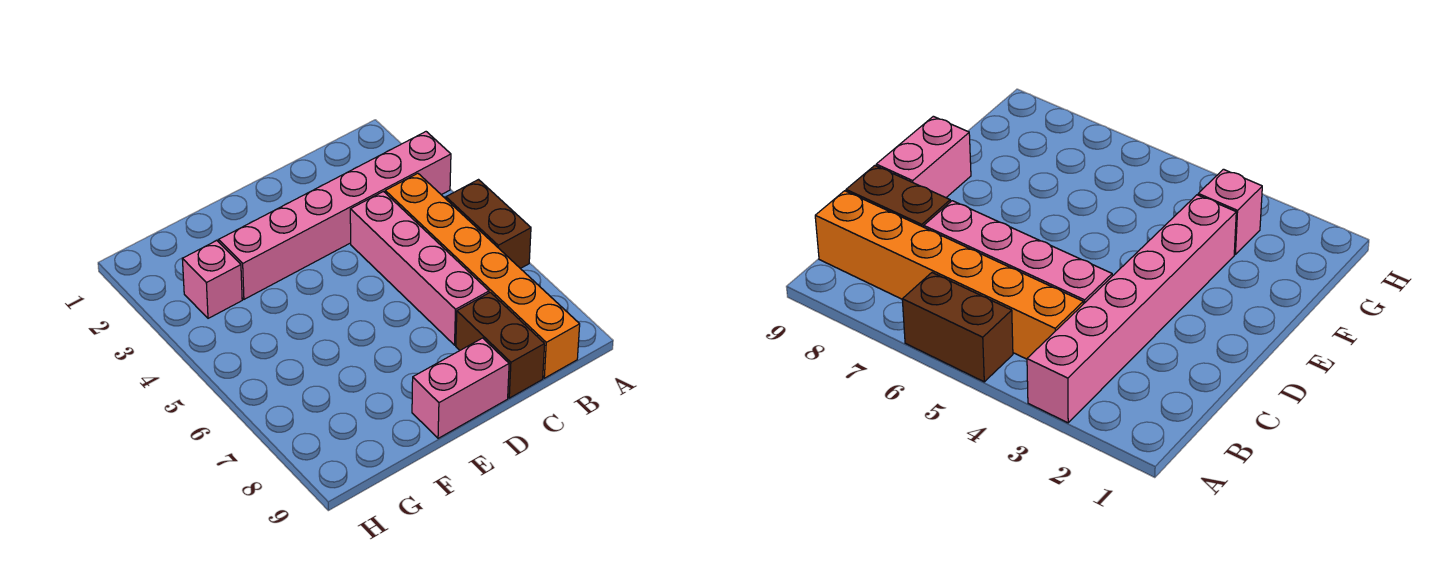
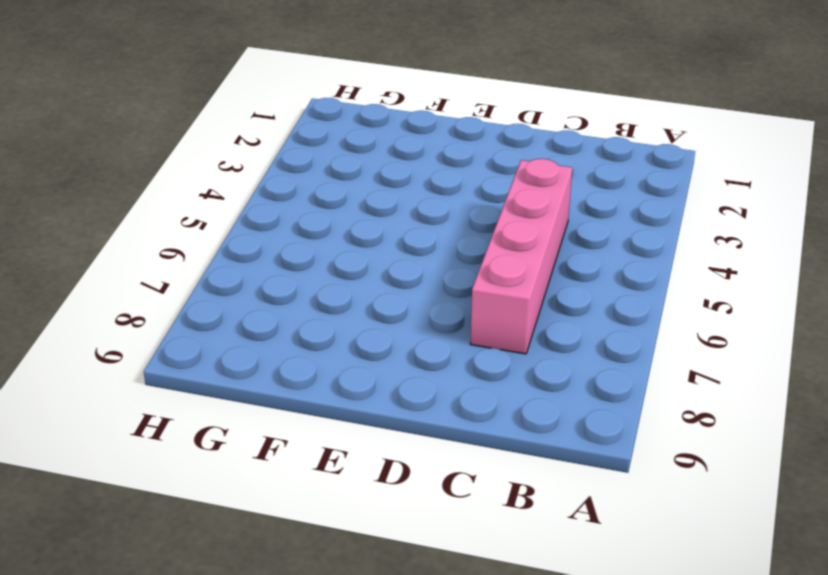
none -> pink brick A3:F3 level 1
none -> brown brick A5:A6 level 1

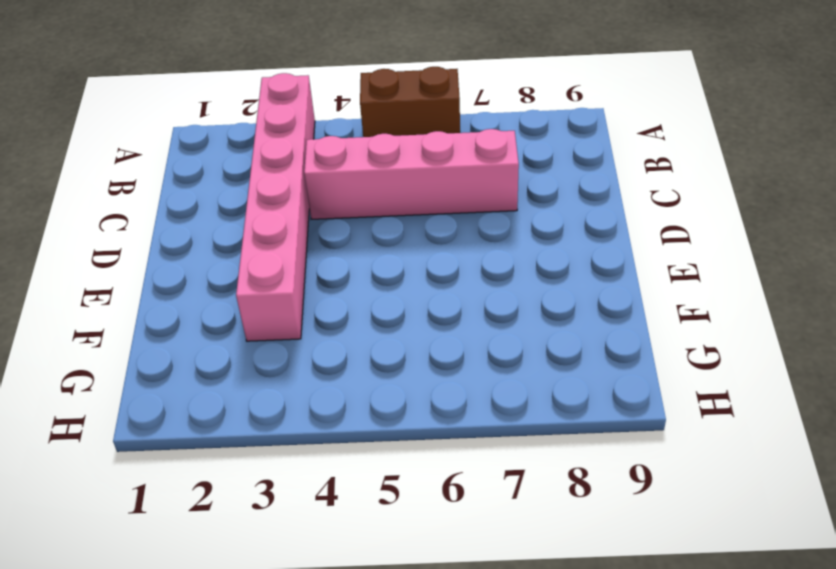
none -> orange brick B4:B9 level 1
none -> brown brick C8:C9 level 1

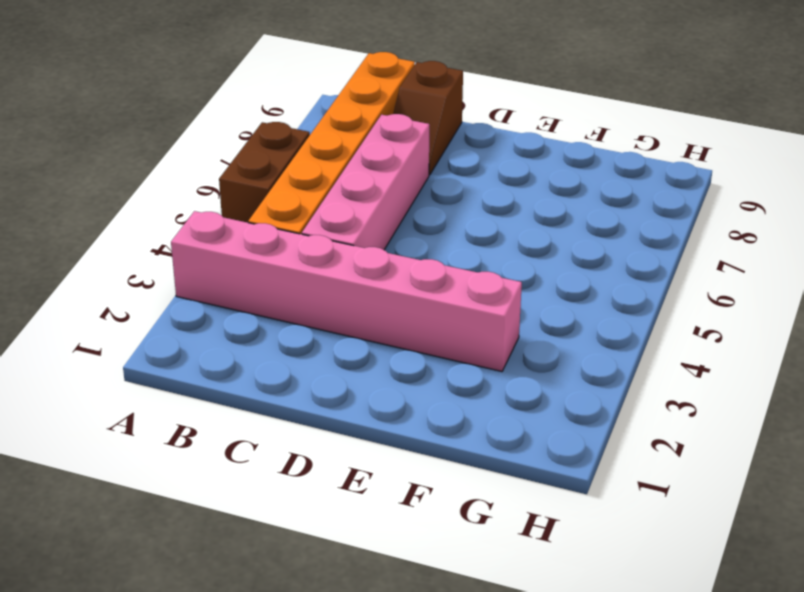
brown slope C8:C9 level 1 top 9 -> brown brick C8:C9 level 1
none -> pink brick D9:E9 level 1
none -> pink brick G3 level 1

